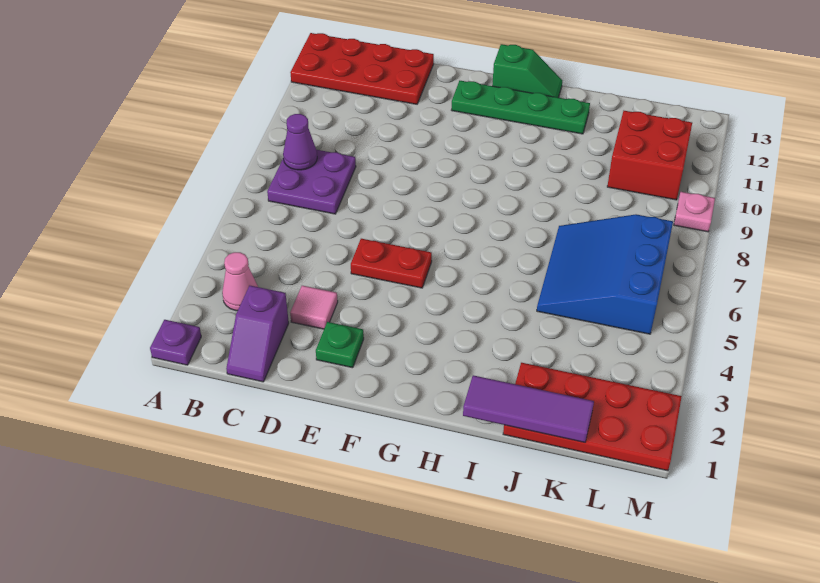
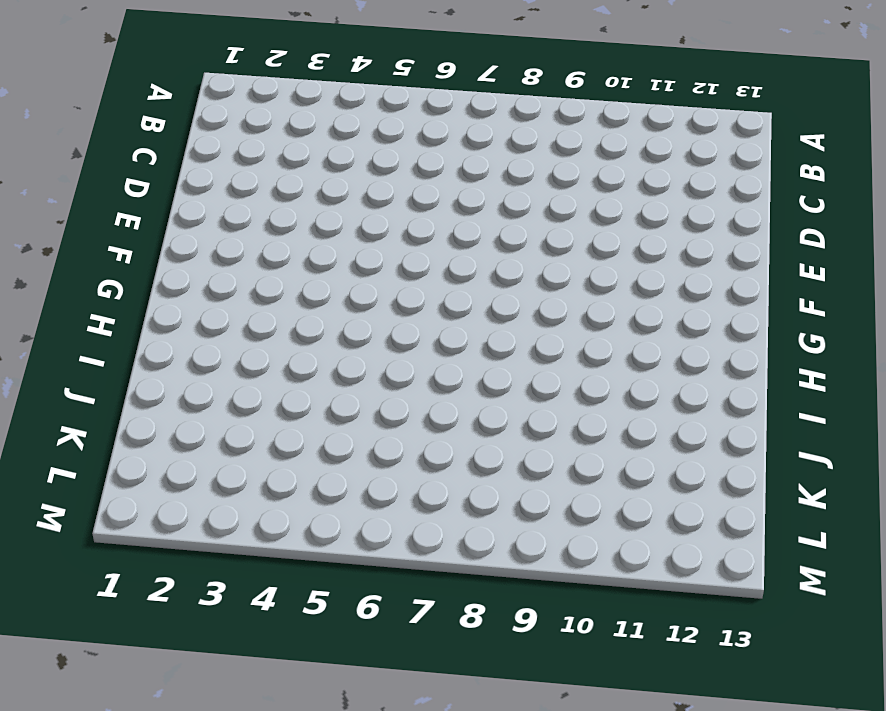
none -> purple plate A1 level 1
none -> red plate A12:D13 level 1
none -> pink cone B3 level 1

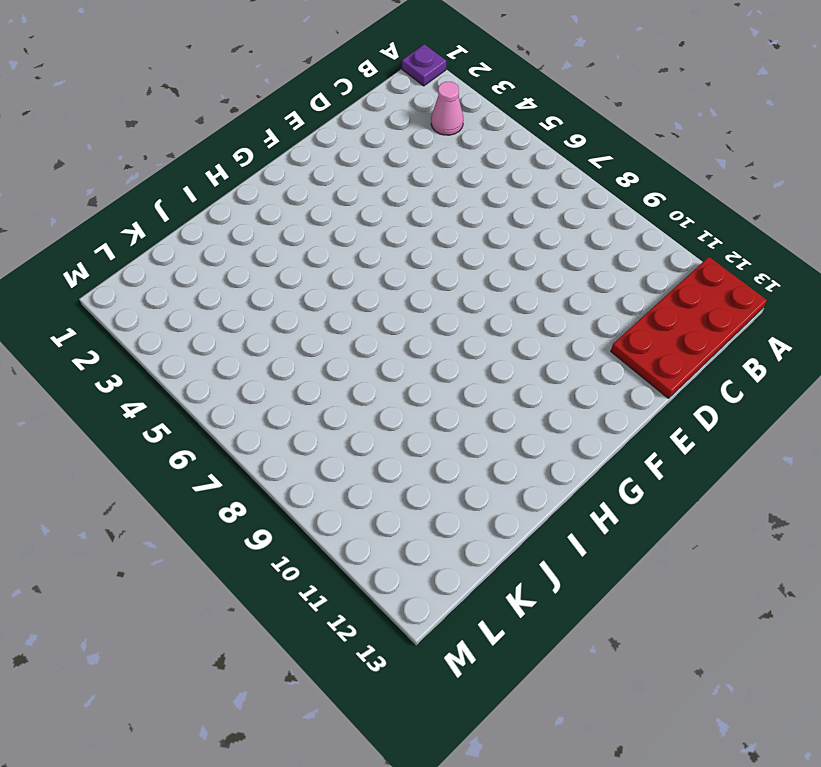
none -> purple plate B7:C8 level 1
none -> purple slope C1:C2 level 1 top 2
none -> pink tile D3 level 1

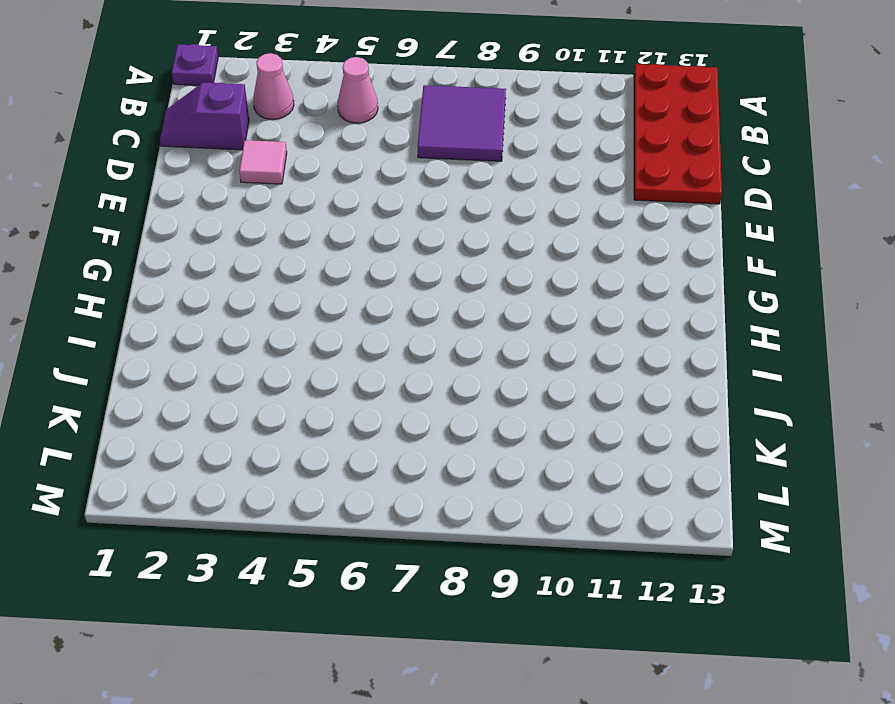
pink cone B5 level 1 -> none
purple tile B7:C8 level 1 -> purple plate B7:C8 level 1
none -> green plate E2 level 1
none -> red plate E5:F5 level 1
none -> green plate F12:I12 level 1

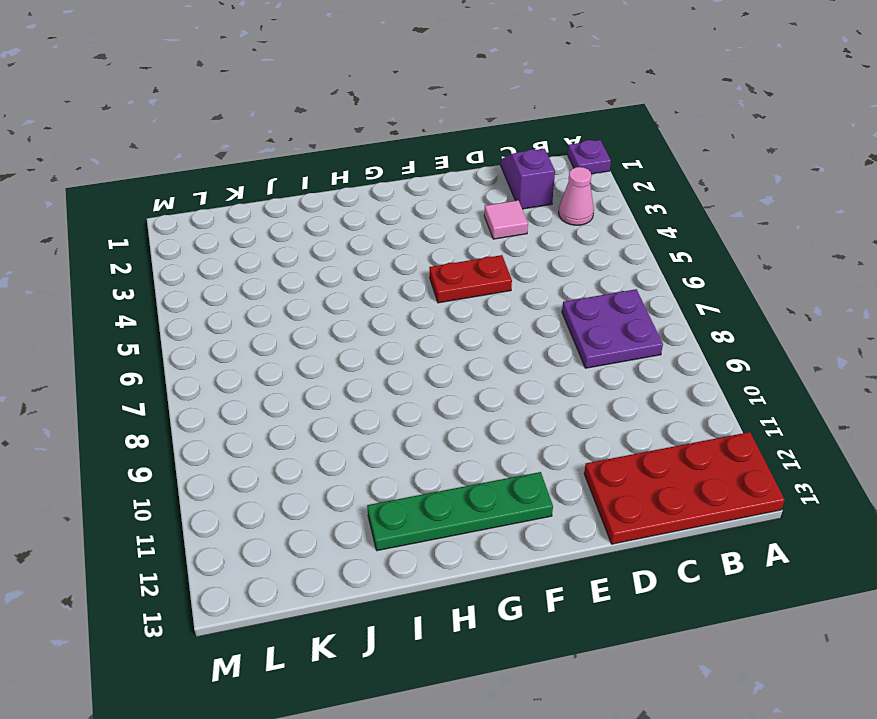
none -> green plate E2 level 1
none -> green slope G13:H13 level 1 top G
none -> red plate J1:M2 level 1

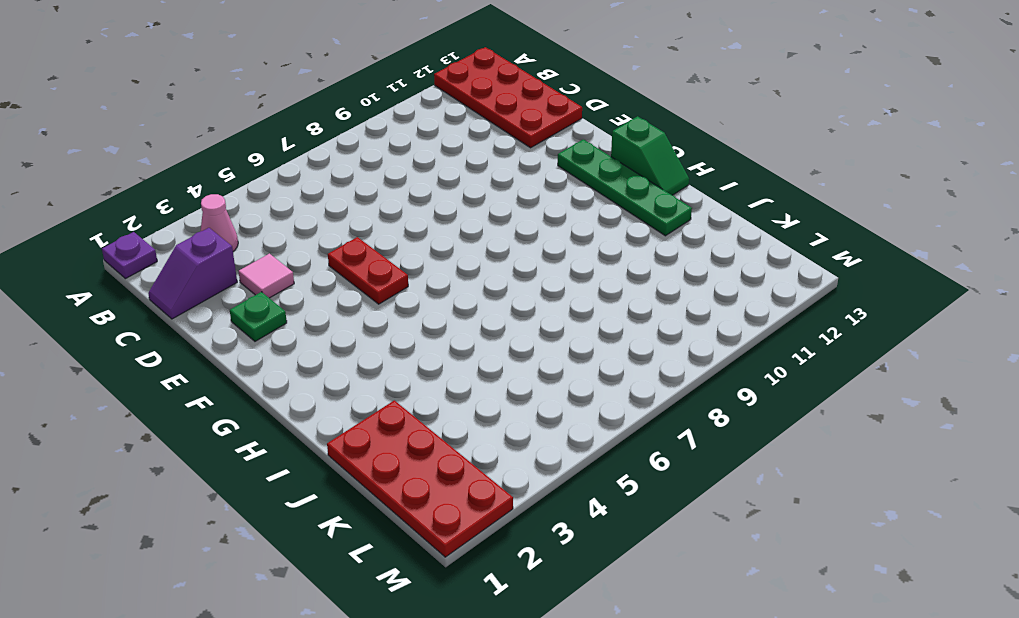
none -> purple plate B7:C8 level 1
none -> blue slope J5:L7 level 1 top L
none -> red brick K10:L11 level 1

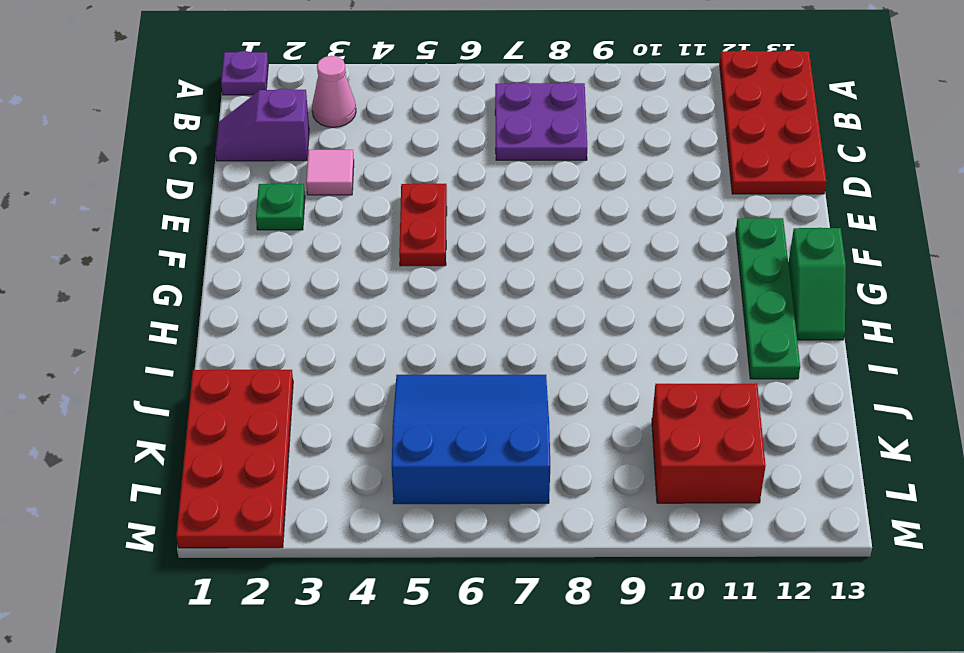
none -> pink plate M9 level 1
none -> purple cone B8 level 2
none -> purple tile I1:K1 level 2

